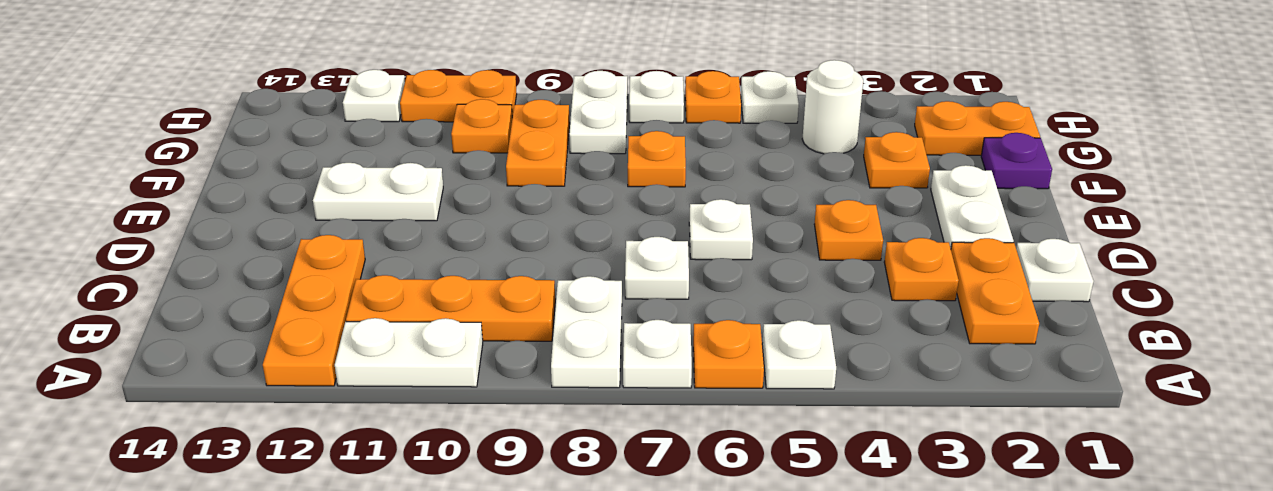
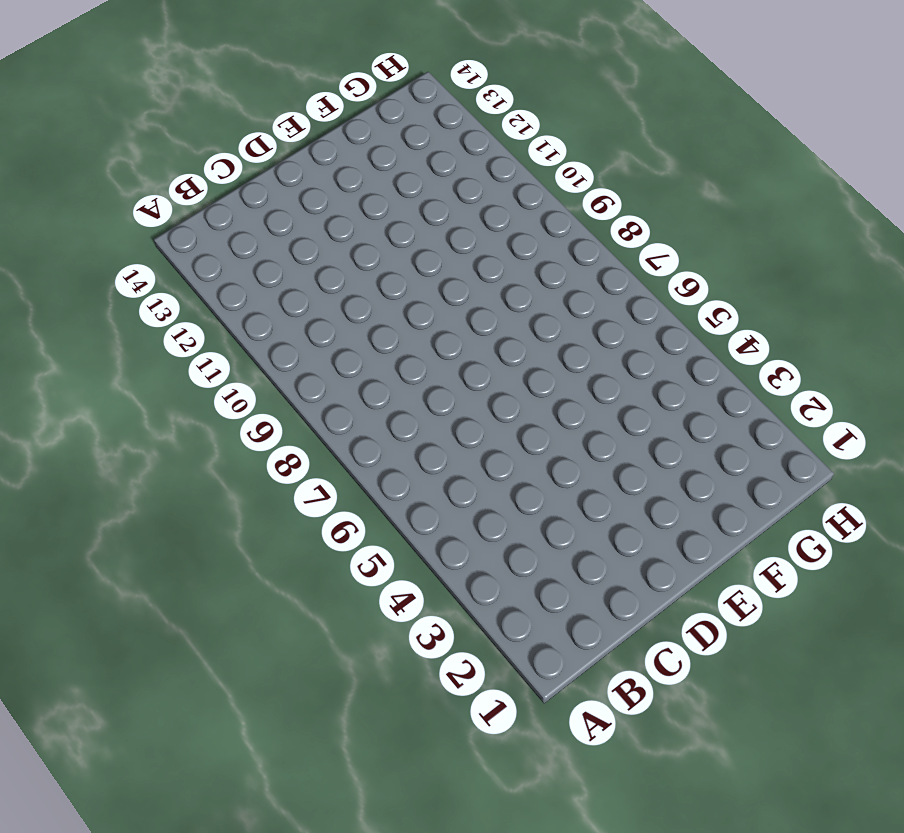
none -> white plate A5 level 1
none -> orange plate A6 level 1
none -> white plate A7 level 1

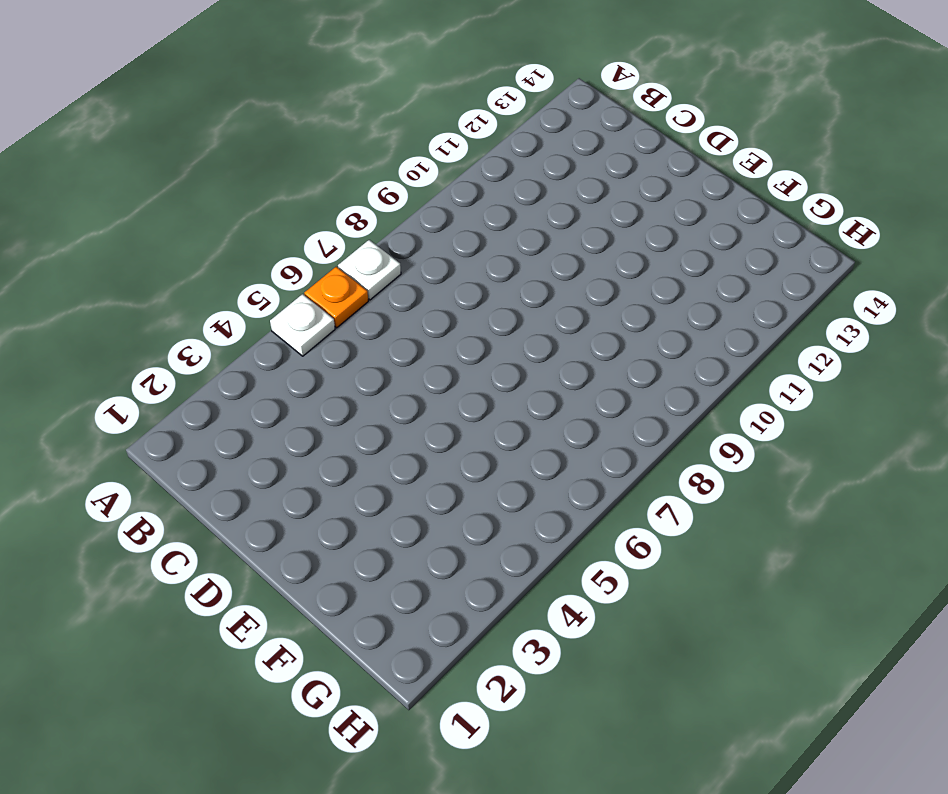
none -> white plate A8:B8 level 1
none -> white plate A10:A11 level 1
none -> orange plate A12:C12 level 1

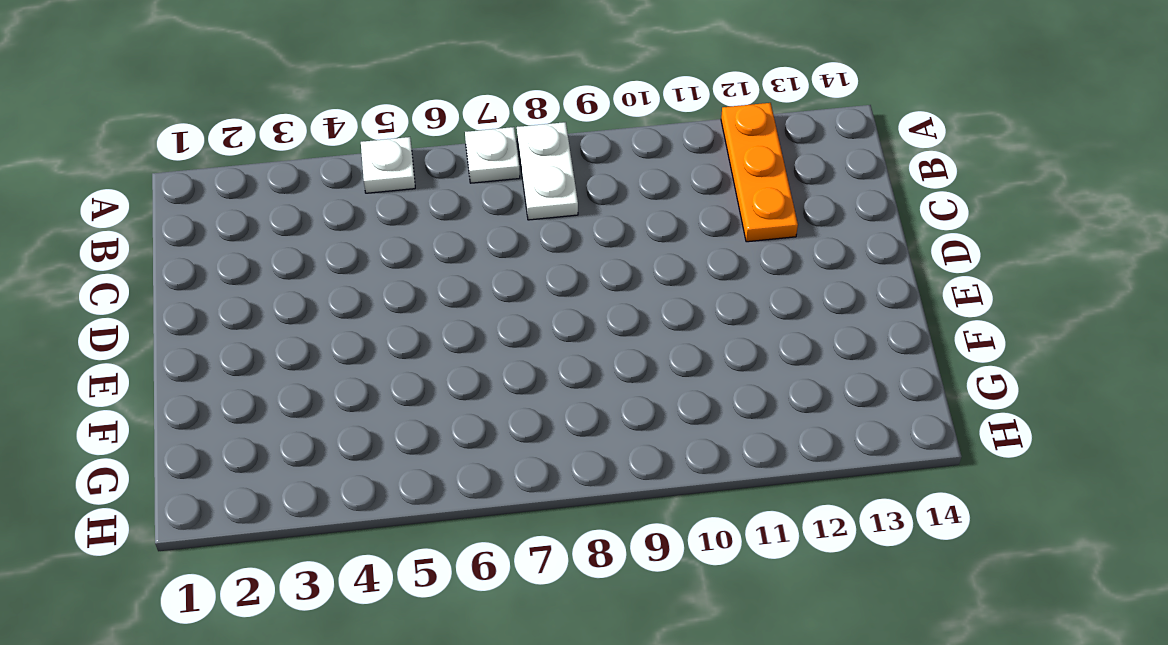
none -> orange plate A6 level 1
none -> white plate A10:A11 level 1
none -> orange plate B2:C2 level 1

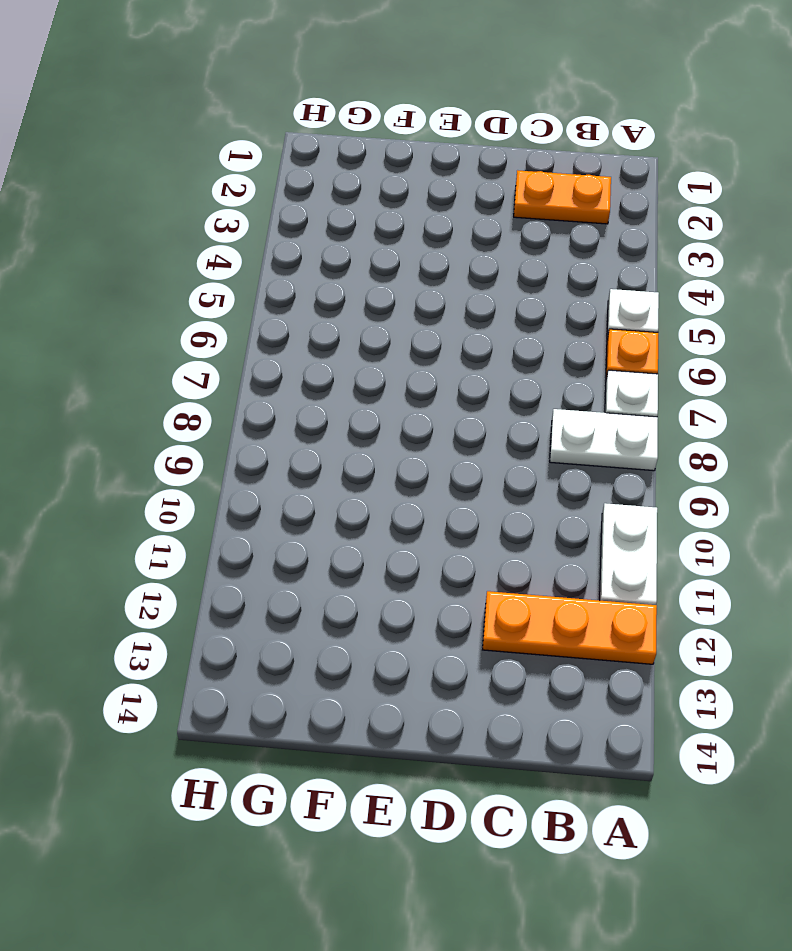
none -> orange plate B9:B11 level 1
none -> white plate C1 level 1
none -> orange plate C3 level 1

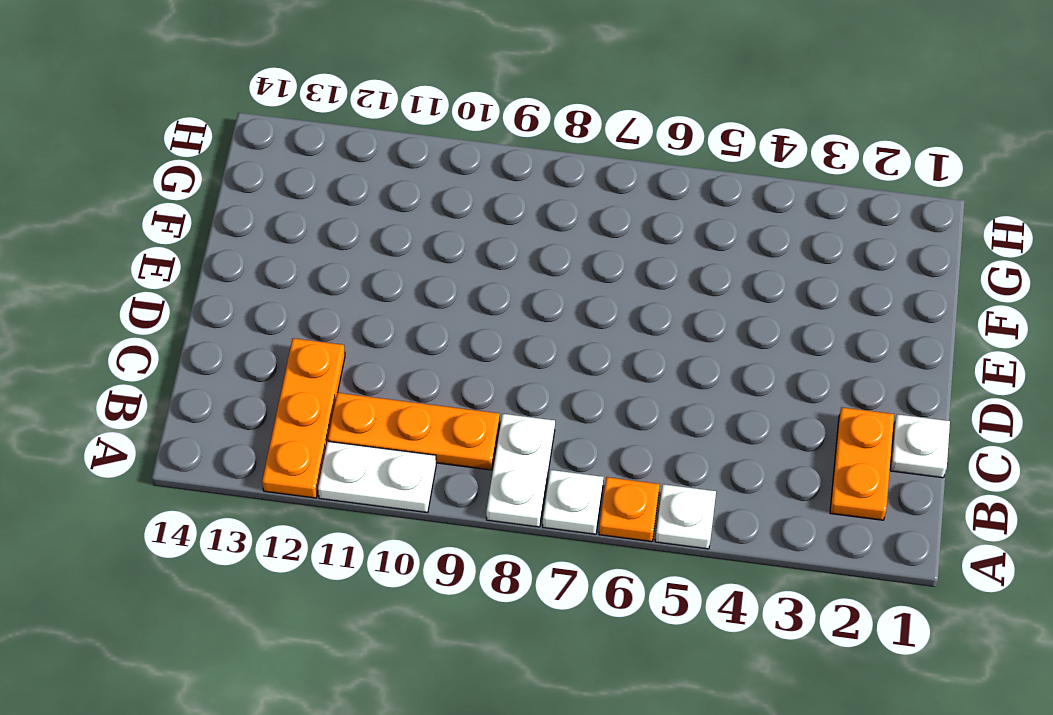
none -> orange plate C3 level 1
none -> white plate C7 level 1
none -> white plate D2:E2 level 1

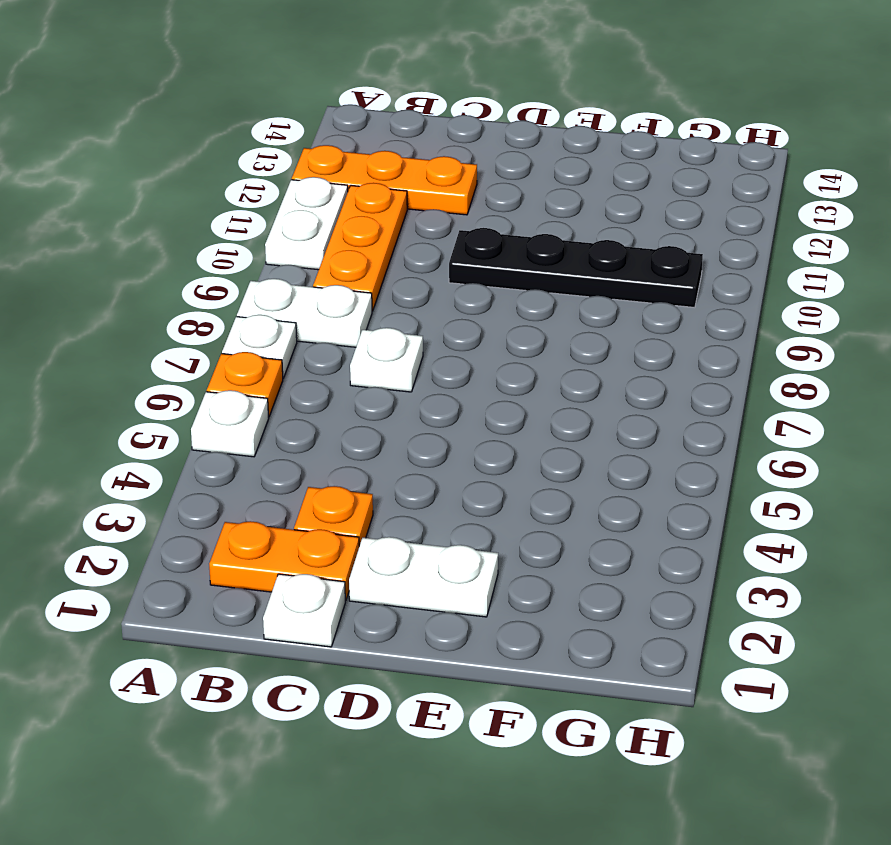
black plate D10:G10 level 1 -> orange plate G10 level 1
none -> orange plate D4 level 1
none -> white plate D6 level 1
none -> white plate E11:E12 level 1

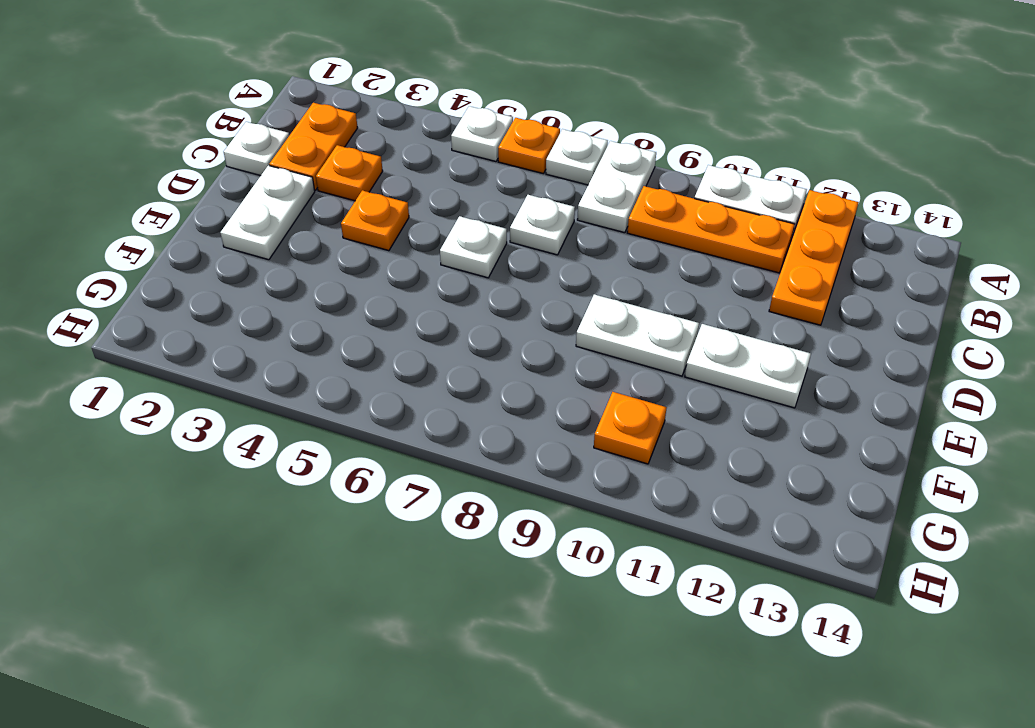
white plate E9:E10 level 1 -> white plate G8:H8 level 1
none -> purple plate F1 level 1
none -> orange plate F3 level 1
none -> orange plate F7 level 1

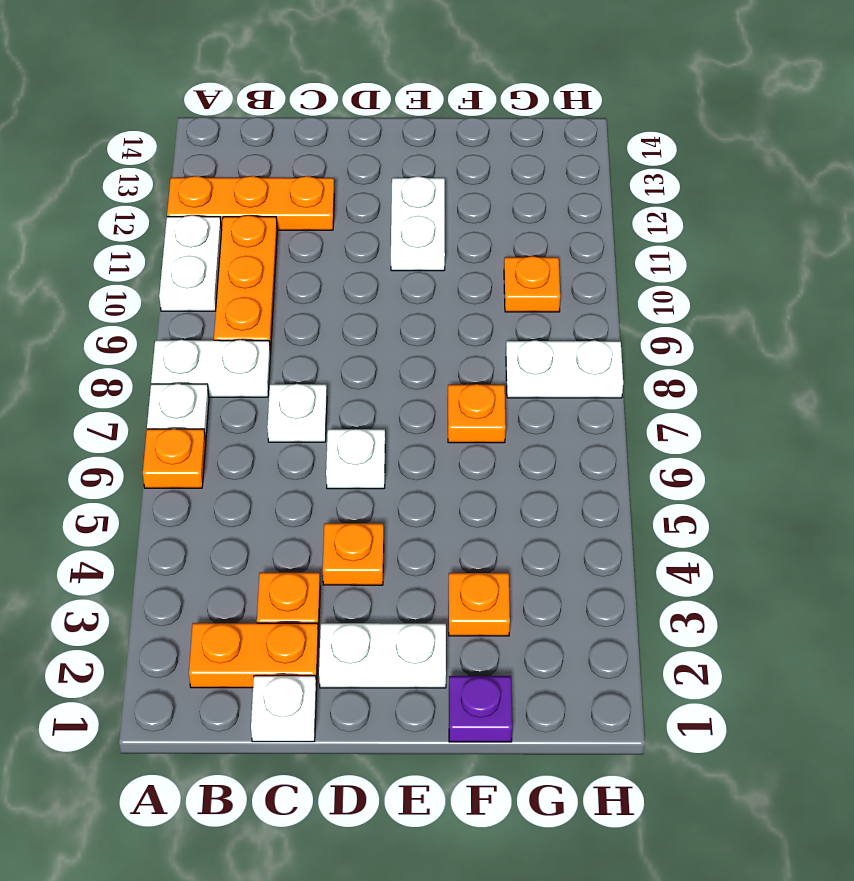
none -> white plate A5 level 1
none -> orange plate F9:G9 level 1
none -> orange plate G1:G2 level 1

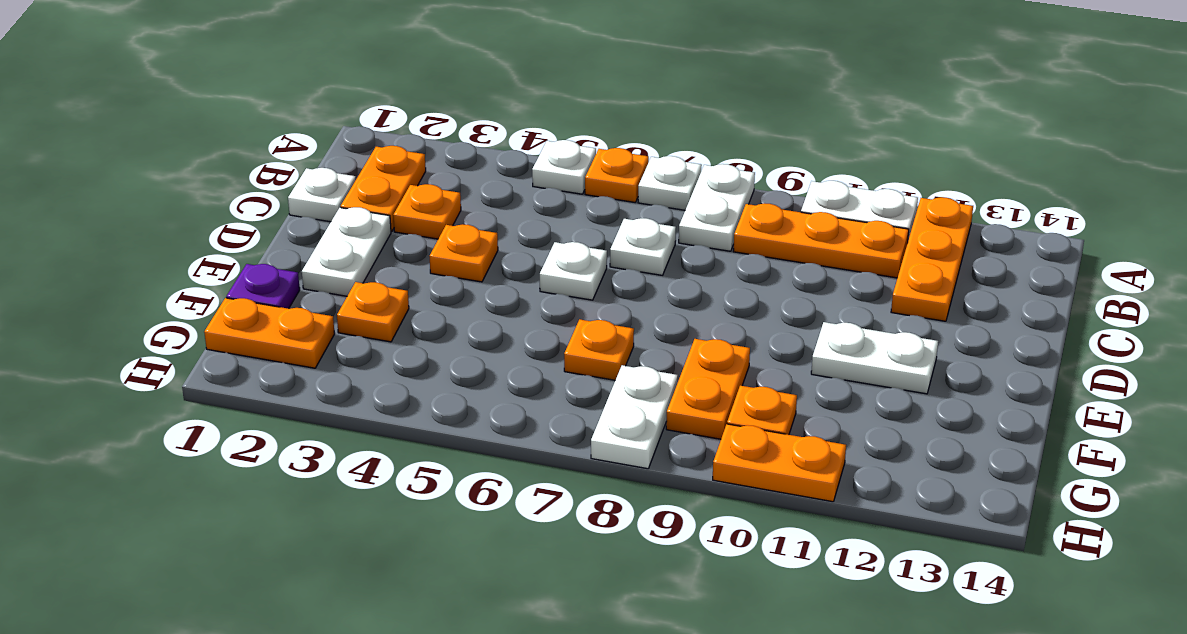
none -> white round brick G4 level 1
none -> white plate H5 level 1
none -> orange plate H6 level 1

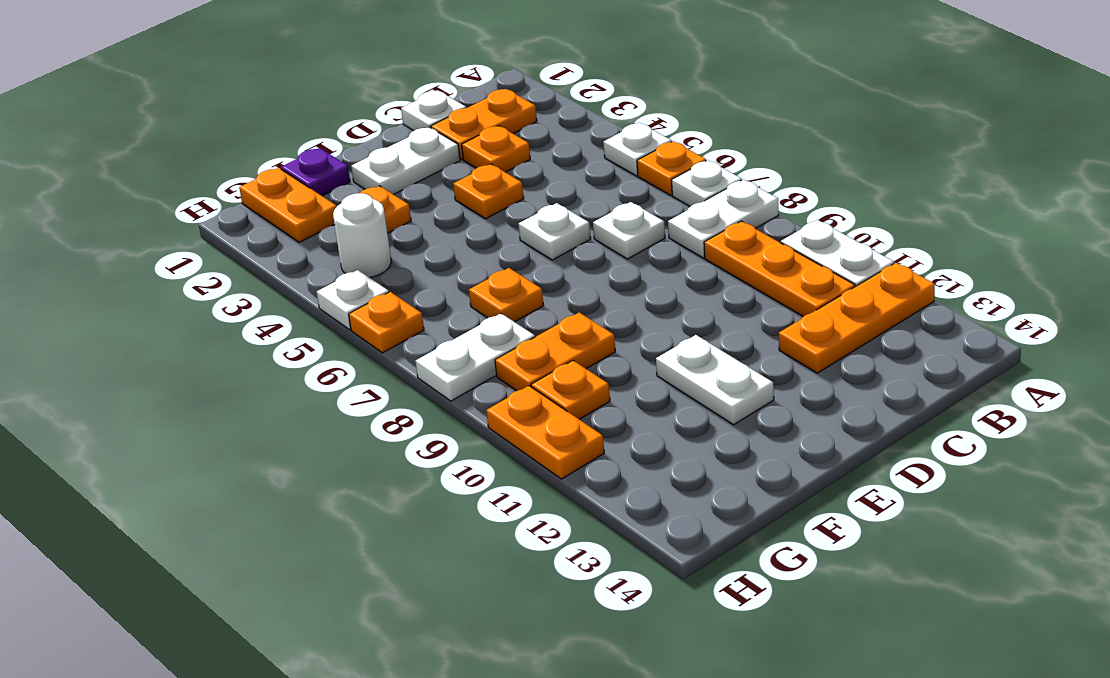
none -> white plate H7 level 1
none -> white plate H12 level 1

